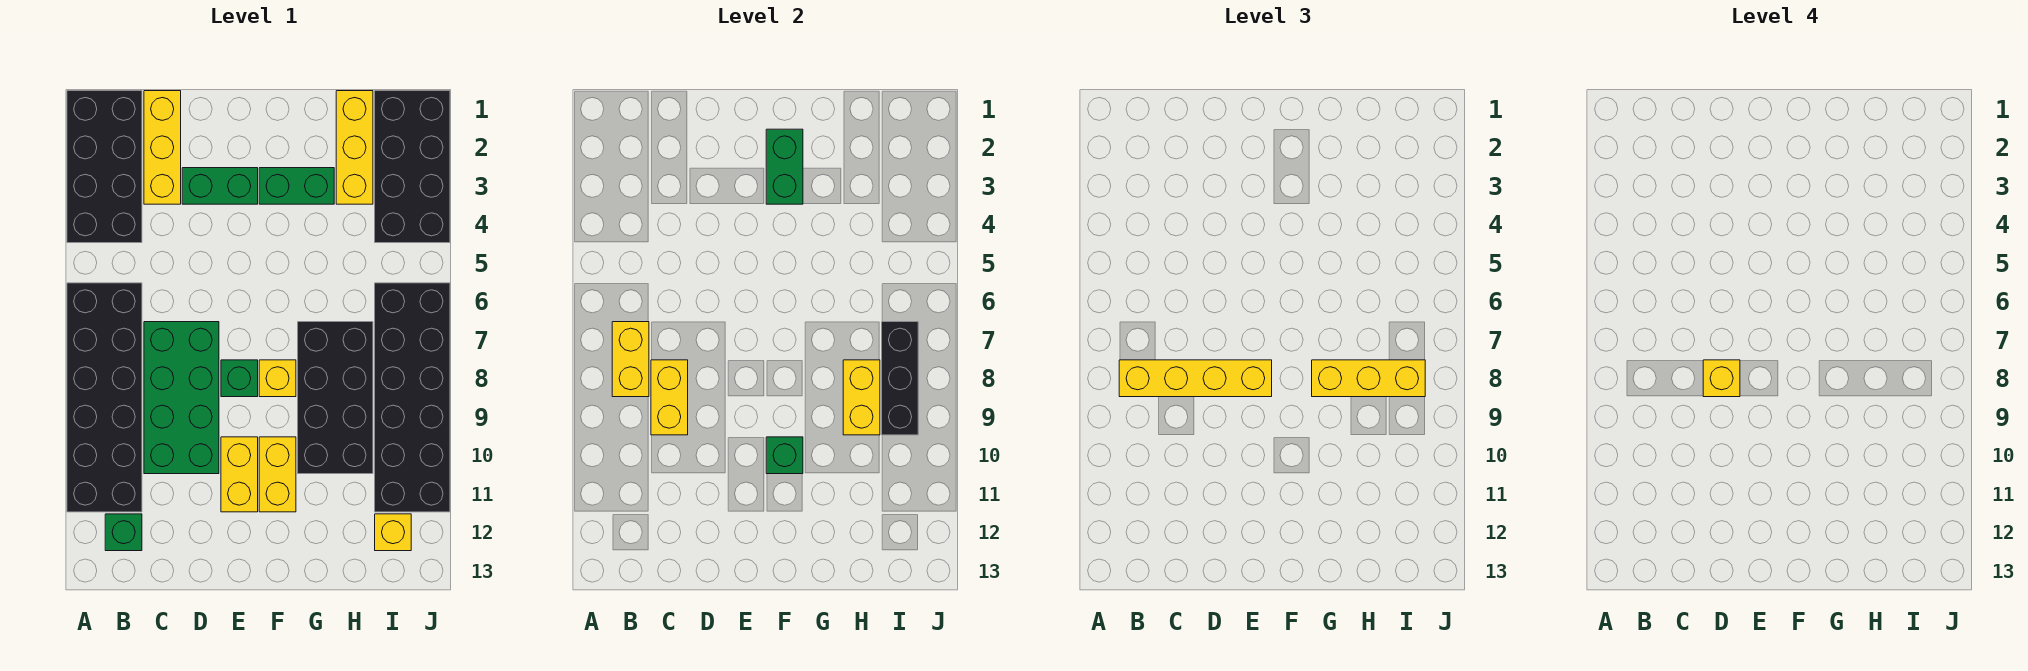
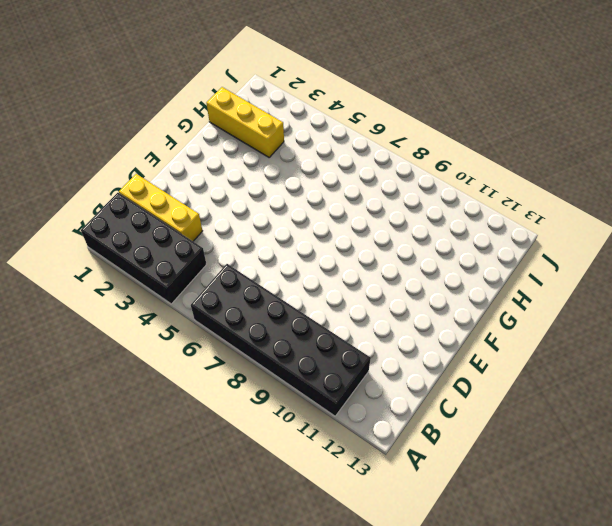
none -> green brick B12 level 1
none -> green brick C7:D10 level 1
none -> green brick D3:E3 level 1

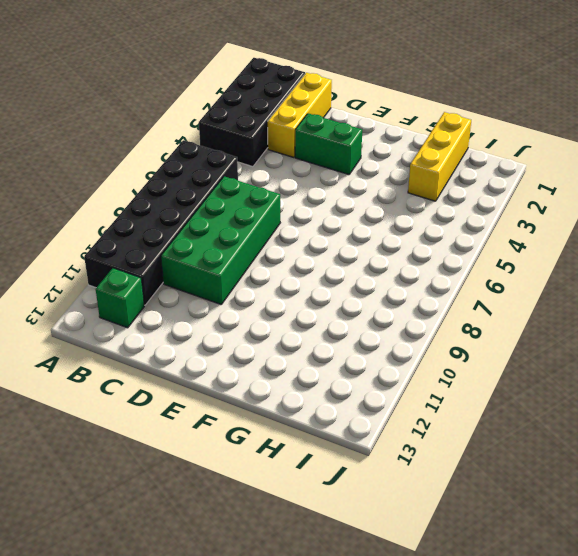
none -> green brick E8 level 1
none -> yellow brick E10:E11 level 1
none -> green brick F3:G3 level 1

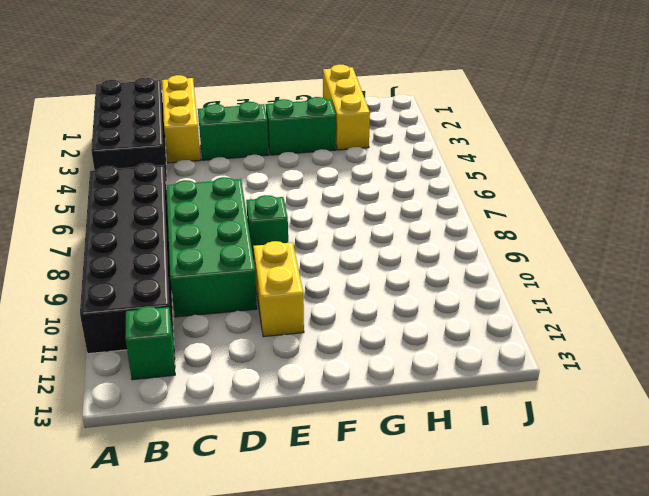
none -> yellow brick F8 level 1
none -> yellow brick F10:F11 level 1
none -> black brick G7:H10 level 1

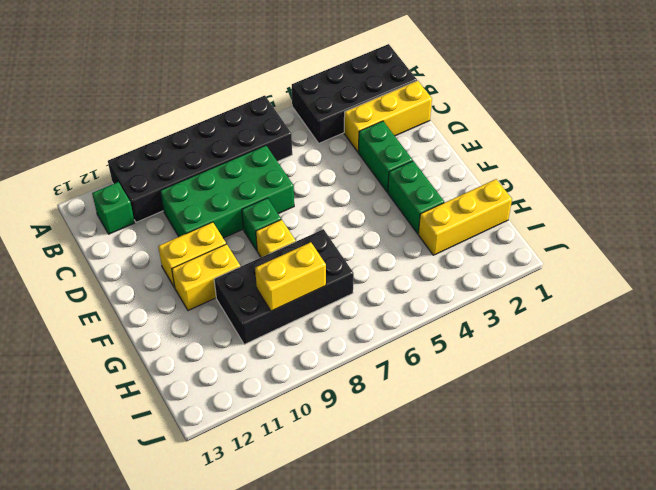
none -> black brick I1:J4 level 1
none -> black brick I6:J11 level 1
none -> yellow brick I12 level 1

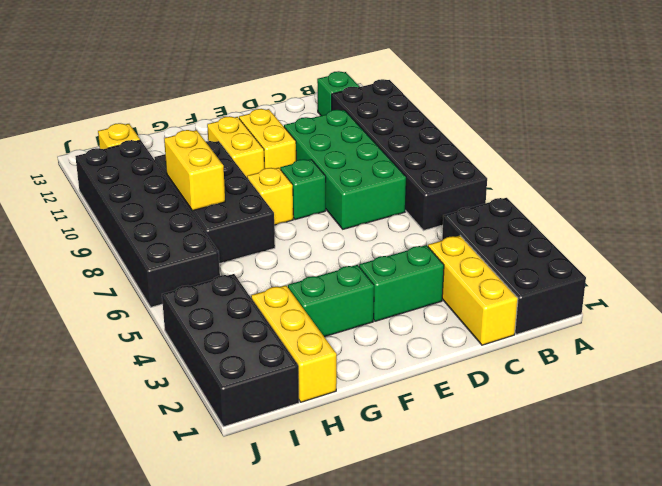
none -> yellow brick B7:B8 level 2
none -> yellow brick C8:C9 level 2
none -> green brick F2:F3 level 2

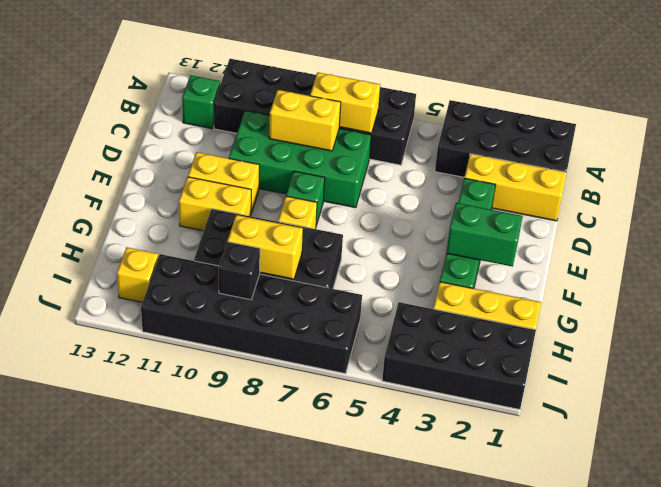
black brick I9 level 2 -> black brick I7:I9 level 2
none -> green brick F10 level 2
none -> yellow brick B8:E8 level 3
none -> yellow brick G8:I8 level 3

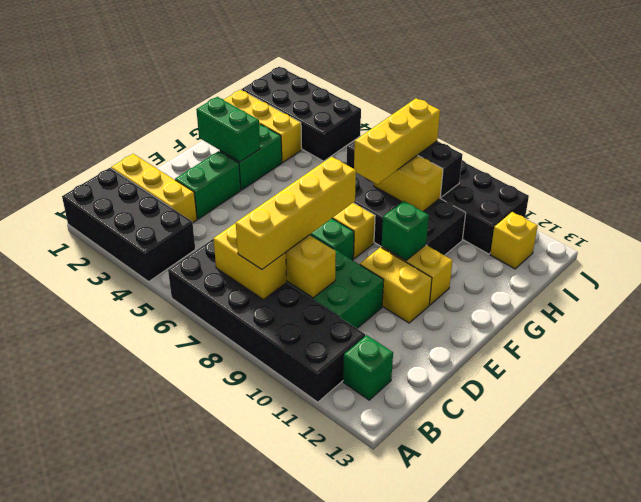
none -> yellow brick D8 level 4

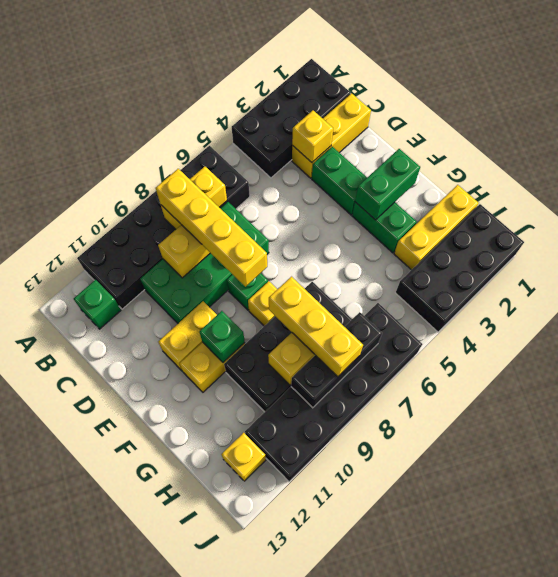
yellow brick C3 level 2 -> yellow brick D8 level 4

